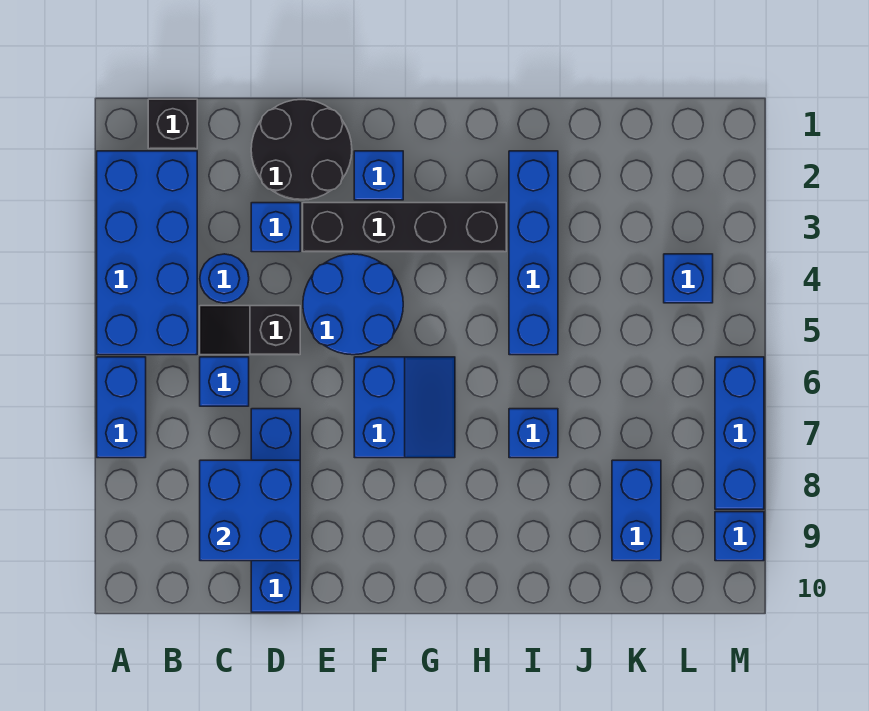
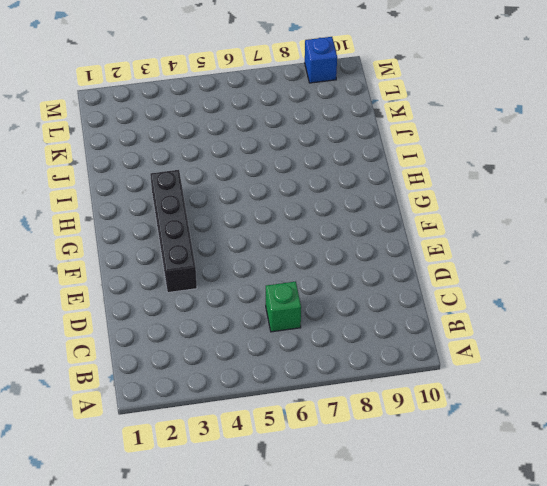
green brick C6 level 1 -> blue brick C6 level 1
none -> blue brick A2:B5 level 1
none -> blue brick A6:A7 level 1
none -> black brick B1 level 1

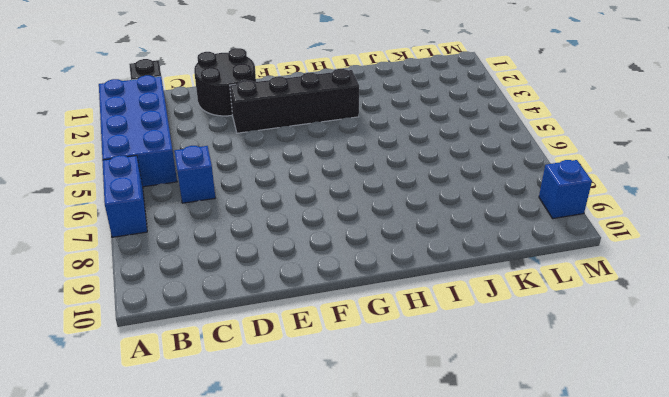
none -> blue round brick C4 level 1
none -> black slope C5:D5 level 1 top D
none -> blue brick D3 level 1

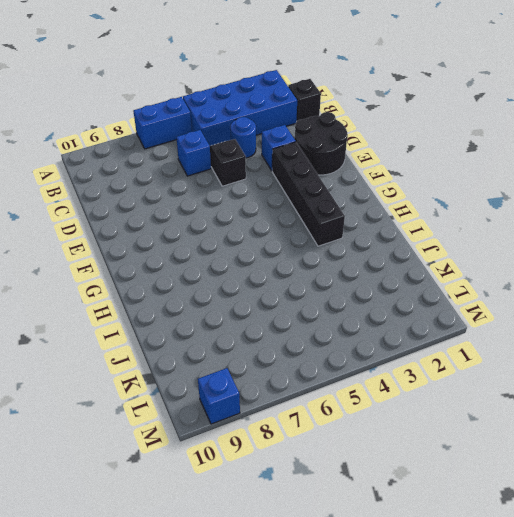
none -> blue brick D7:D10 level 1
none -> blue round brick E4:F5 level 1
none -> blue brick F2 level 1

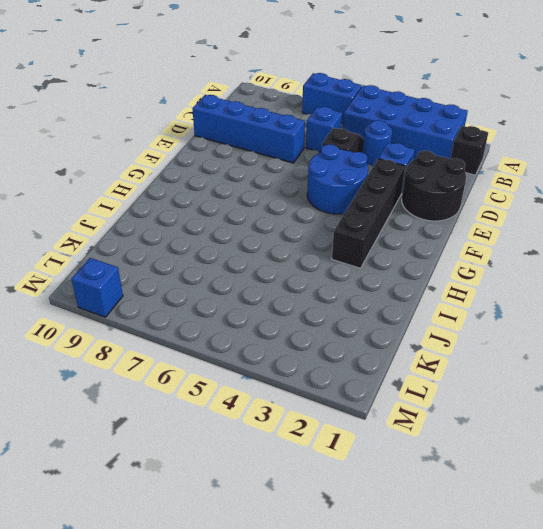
none -> blue brick F2 level 1
none -> blue slope F6:G7 level 1 top F
none -> blue brick I2:I5 level 1

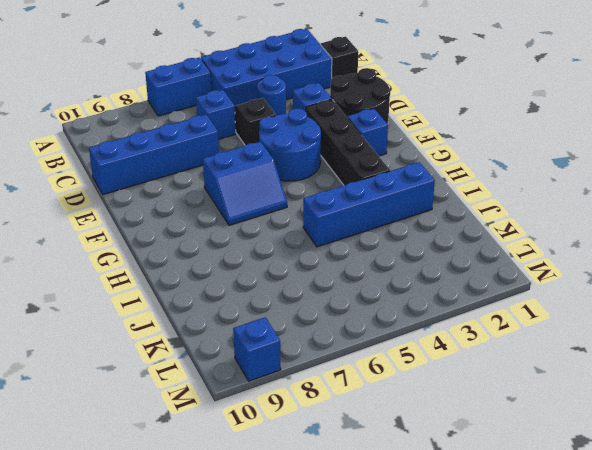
none -> blue brick I7 level 1
none -> blue brick K8:K9 level 1
none -> blue brick L4 level 1

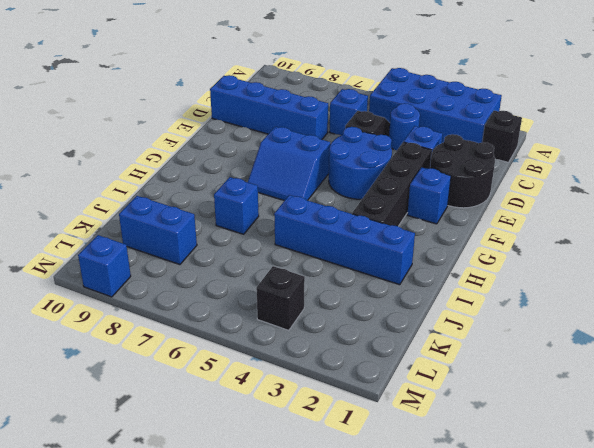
black brick L4 level 1 -> blue brick L4 level 1
none -> blue brick A6:A7 level 1
none -> blue brick M6:M8 level 1
none -> blue brick C8:D9 level 2

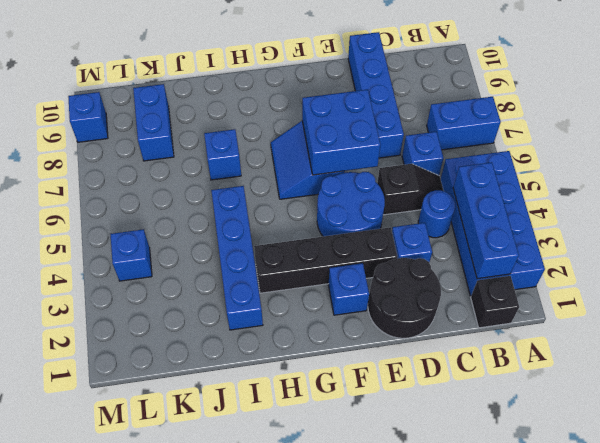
blue brick A7:B7 level 1 -> blue brick A6:A7 level 1
blue brick B2:B4 level 2 -> blue brick M6:M8 level 1
blue brick E6:F7 level 2 -> blue brick C8:D9 level 2

